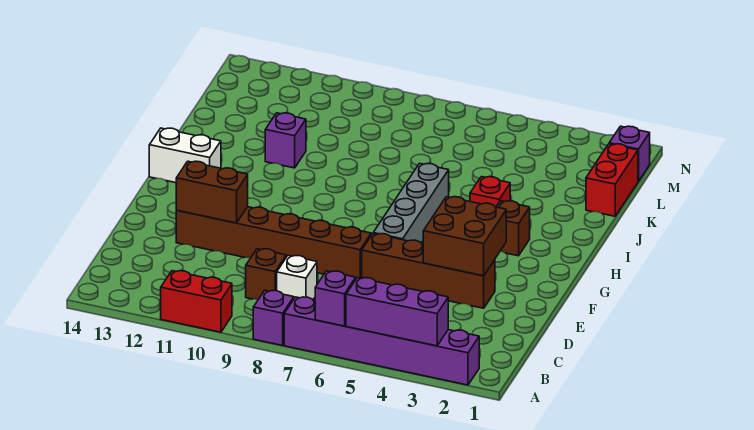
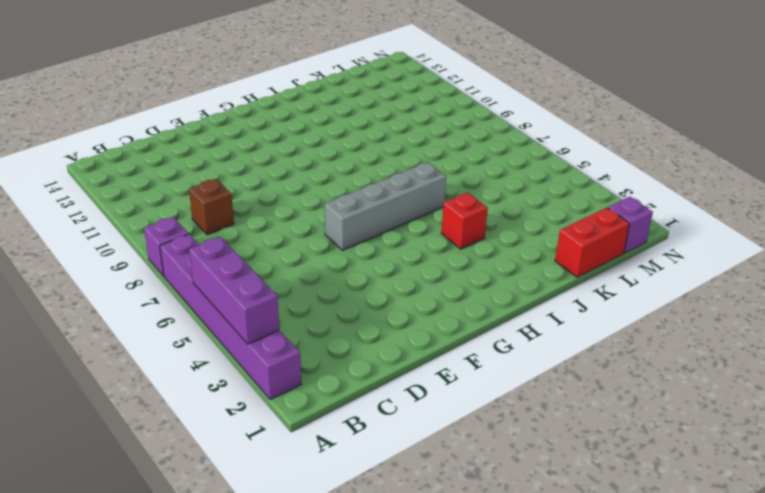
none -> red brick A10:A11 level 1
none -> white brick C8 level 1
none -> brown brick E3:E6 level 1

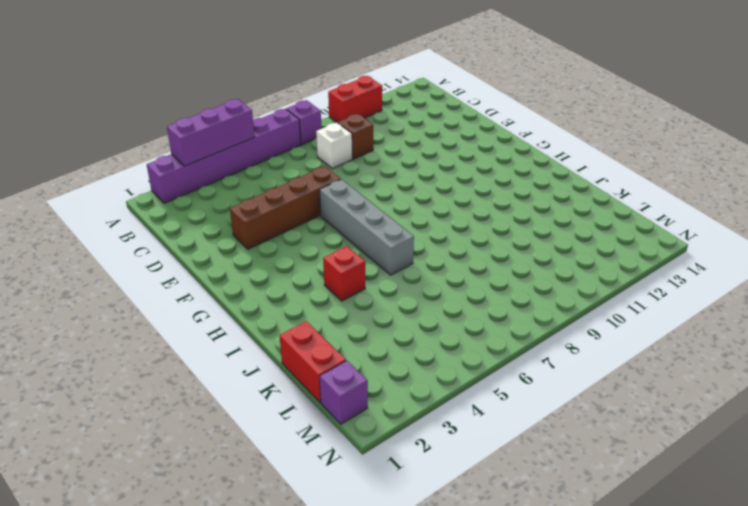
none -> brown brick E7:E12 level 1
none -> brown brick H3 level 1
none -> white brick H13:H14 level 1

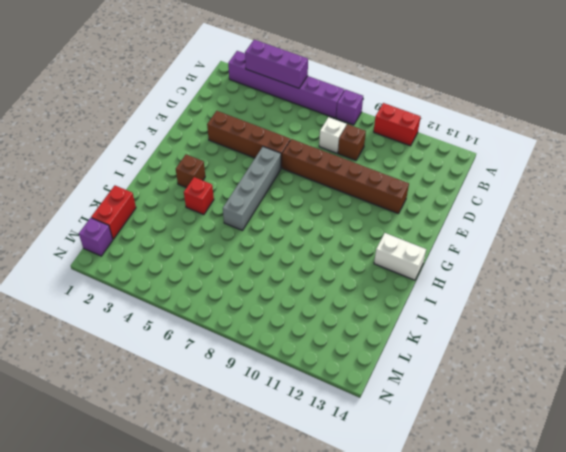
none -> purple brick J11 level 1
none -> purple brick A6 level 2
none -> brown brick E3:F4 level 2

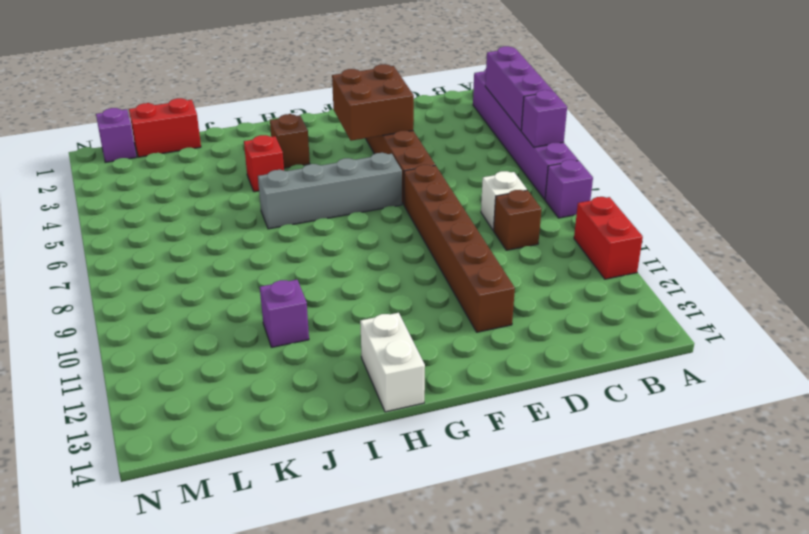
none -> brown brick E11:E12 level 2

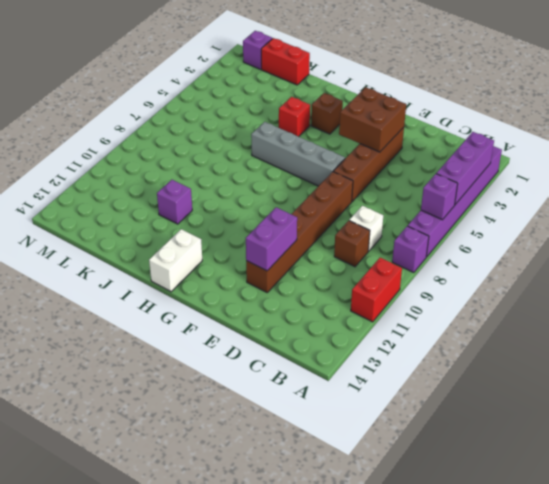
purple brick E11:E12 level 2 -> brown brick E11:E12 level 2

